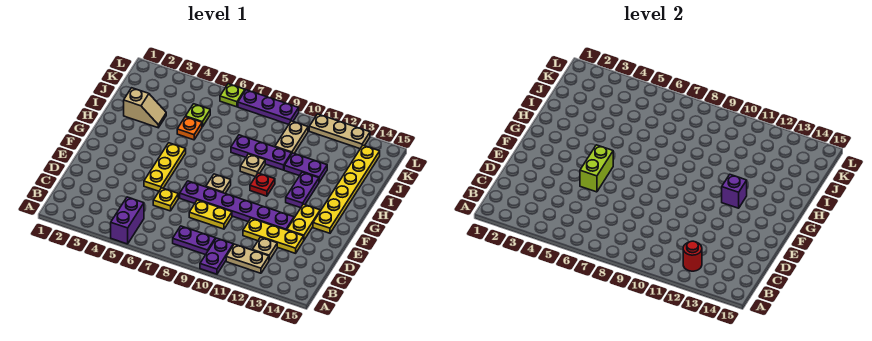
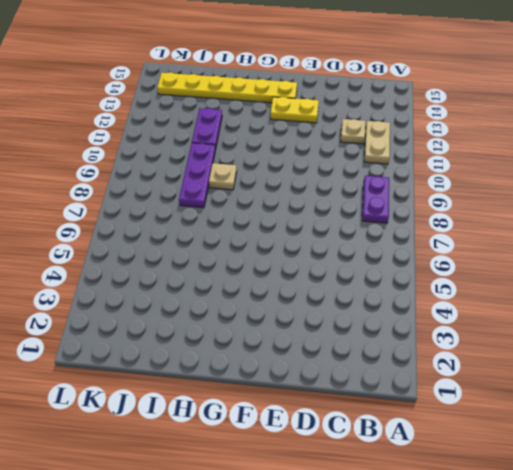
none -> purple brick A5:B5 level 1
none -> purple plate A10:B10 level 1
none -> yellow plate D6 level 1

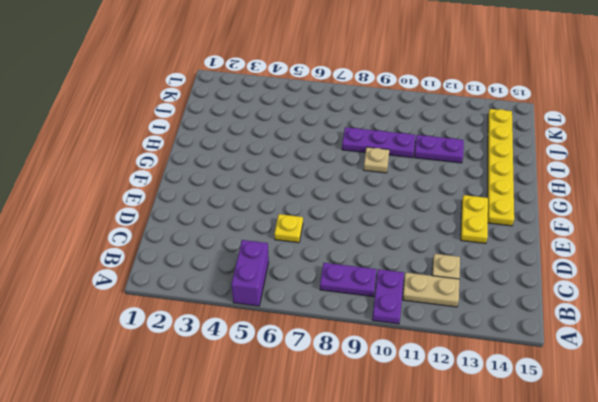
none -> yellow plate D8:D9 level 1
none -> yellow plate D11:D13 level 1
none -> yellow plate E5:G5 level 1

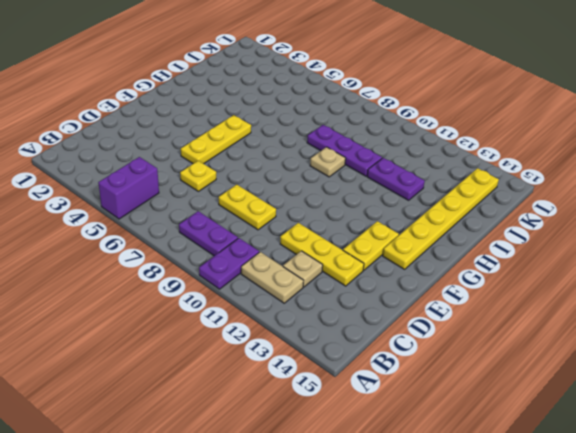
none -> purple plate E7:E12 level 1
none -> tan plate F8 level 1
none -> red plate G10 level 1

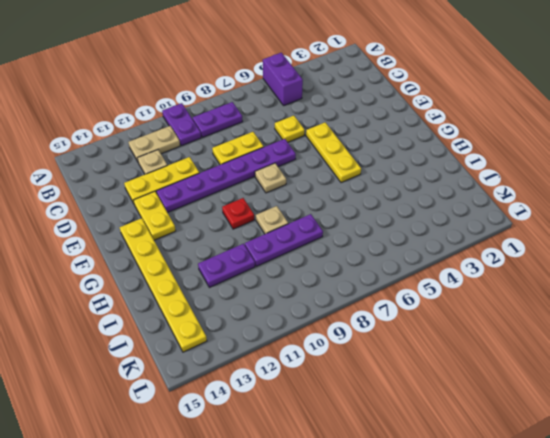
none -> purple plate G12:H12 level 1
none -> tan slope I2:I3 level 1 top 2
none -> orange plate I5 level 1

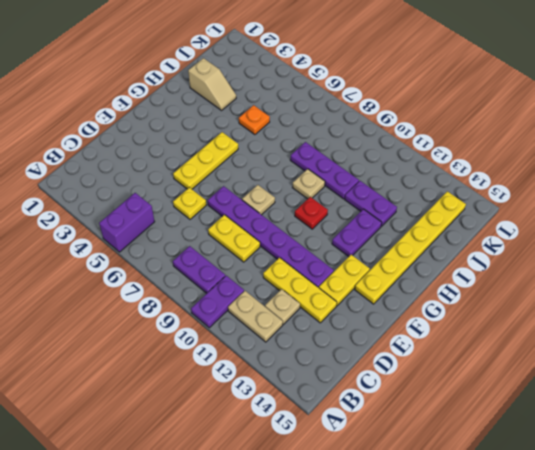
none -> lime plate J5 level 1
none -> tan plate J10:K10 level 1
none -> lime plate L6 level 1

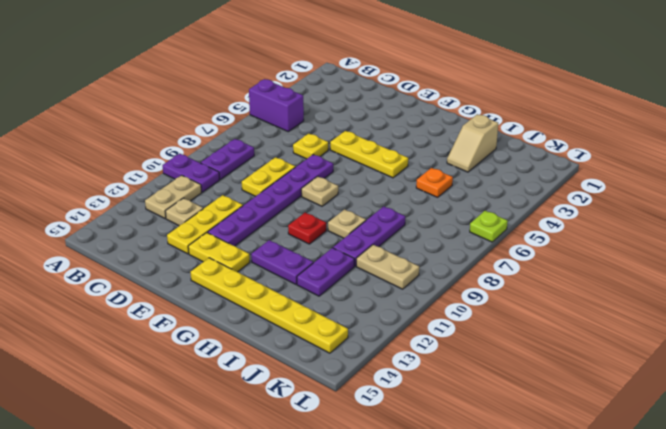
none -> lime plate J5 level 1
none -> purple plate L7:L9 level 1
none -> tan plate L11:L13 level 1

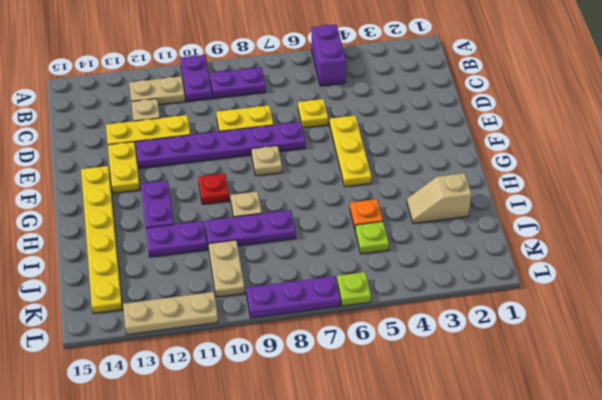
none -> red round brick B12 level 2
none -> lime brick E5:F5 level 2
none -> purple brick G12 level 2

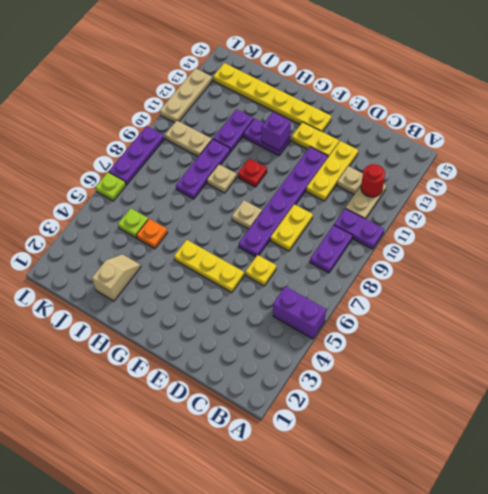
none -> lime brick E5:F5 level 2

